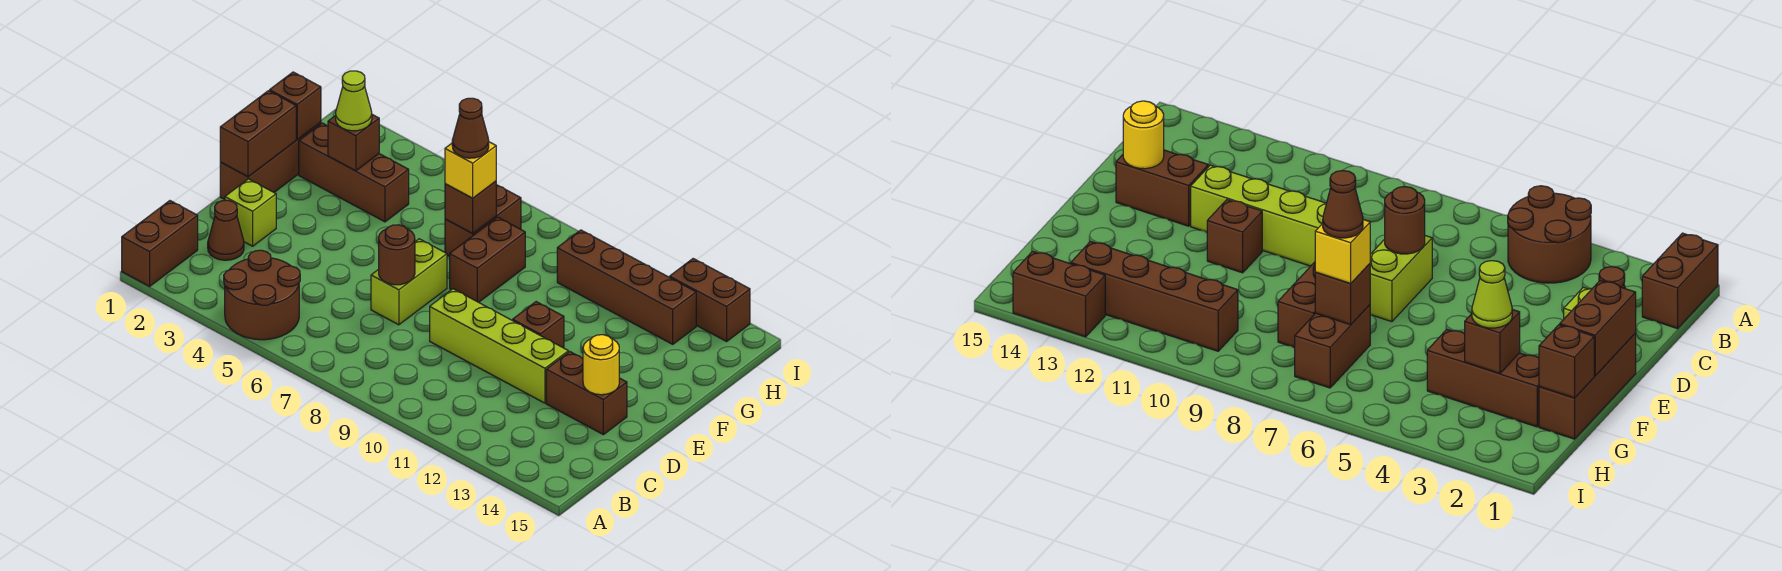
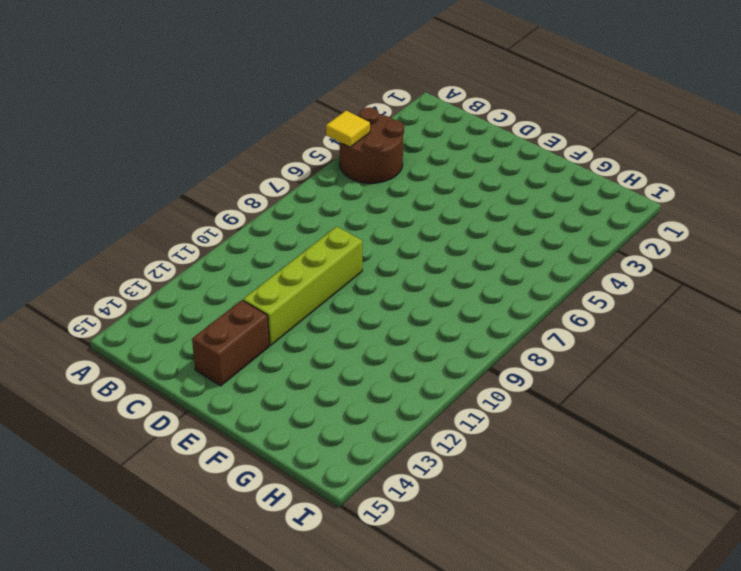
yellow tile A5 level 2 -> none
none -> brown brick A1:B1 level 1
none -> brown cone C2 level 1
none -> lime brick D2 level 1

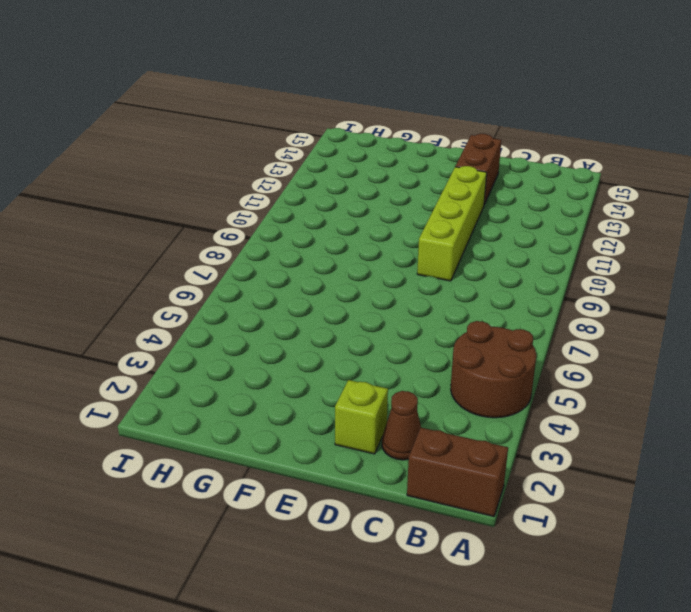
none -> lime brick D7:E7 level 1
none -> brown brick E1:G1 level 1
none -> brown brick E11 level 1

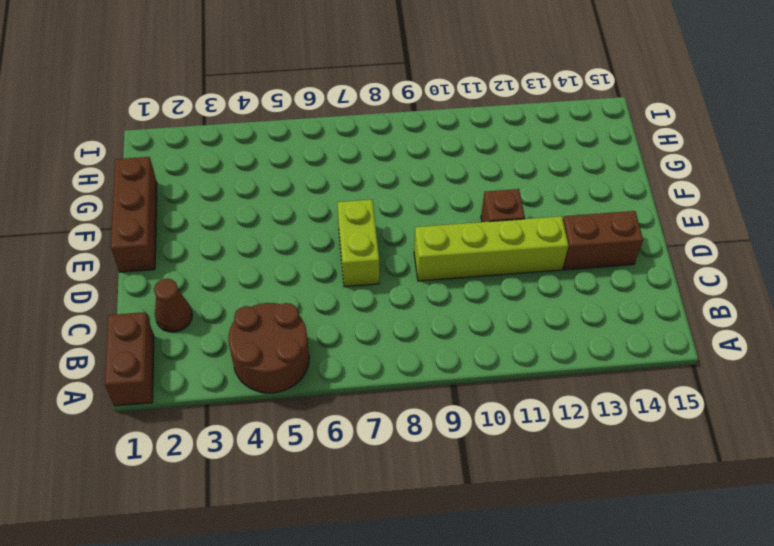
none -> lime brick D2 level 1
none -> brown brick F8:G8 level 1
none -> brown brick G2:G4 level 1

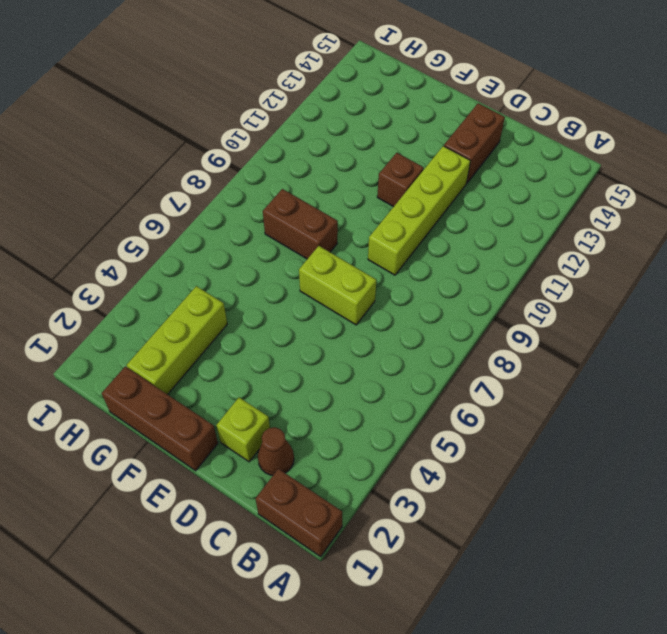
lime brick G2:G4 level 1 -> brown brick G2:G4 level 1
none -> brown round brick A4:B5 level 1
none -> brown brick G7:H7 level 1
none -> brown brick H10:H13 level 1

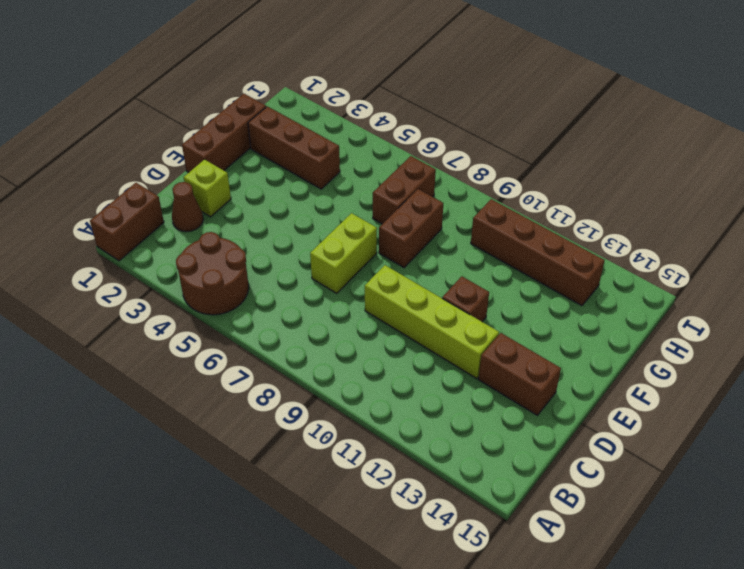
none -> brown brick I13:I14 level 1
none -> brown round brick D7 level 2
none -> yellow round brick D14 level 2

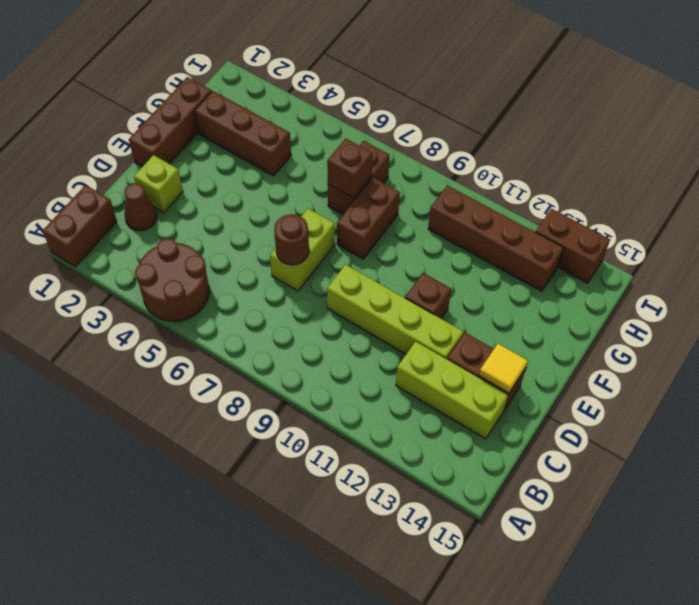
lime brick C12:C14 level 1 -> none
yellow tile D14 level 2 -> yellow round brick D14 level 2
none -> brown brick E1:F1 level 2
none -> brown brick G1 level 2
none -> brown brick G3 level 2

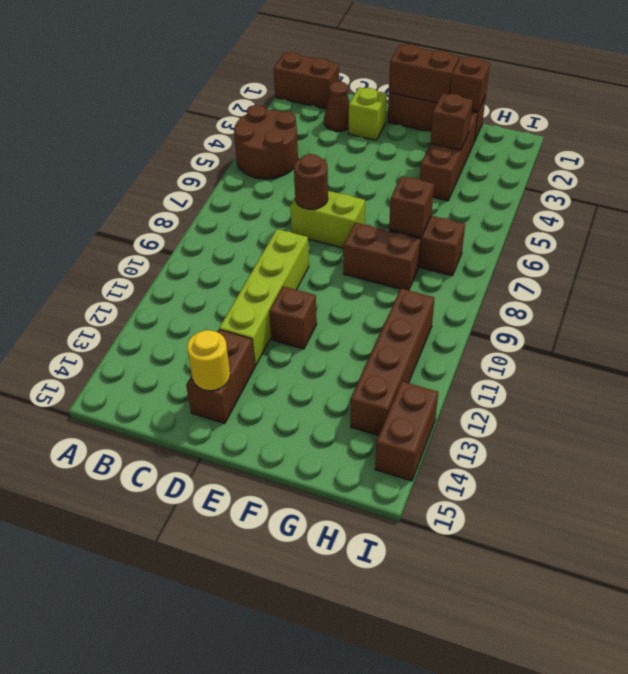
none -> lime cone G3 level 3
none -> yellow brick G7 level 3
none -> brown cone G7 level 4

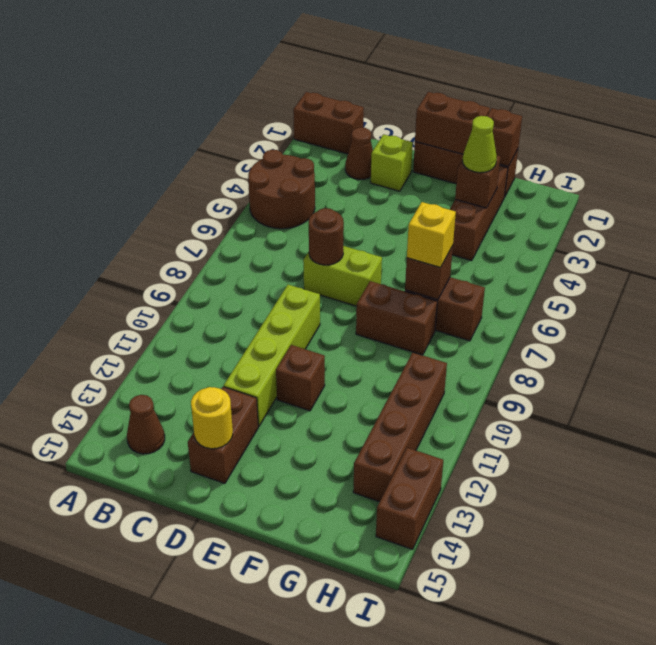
brown cone B14 level 1 -> brown cone G7 level 4

